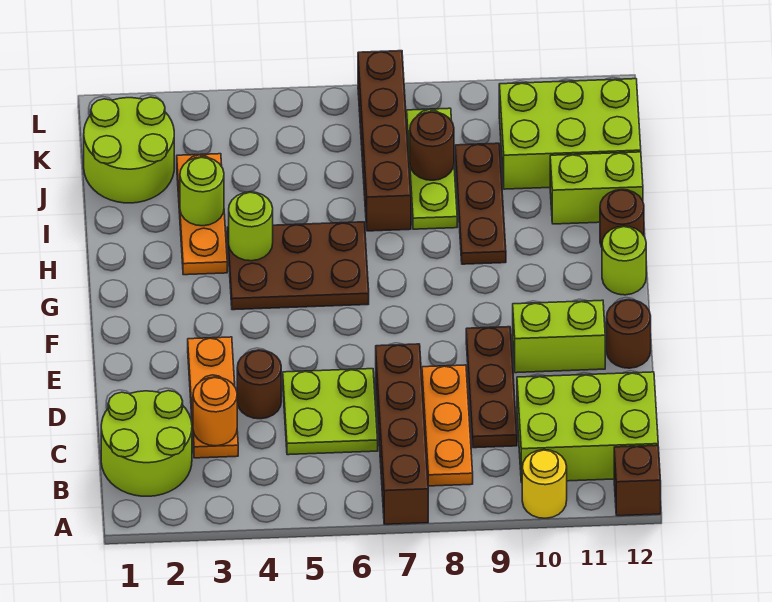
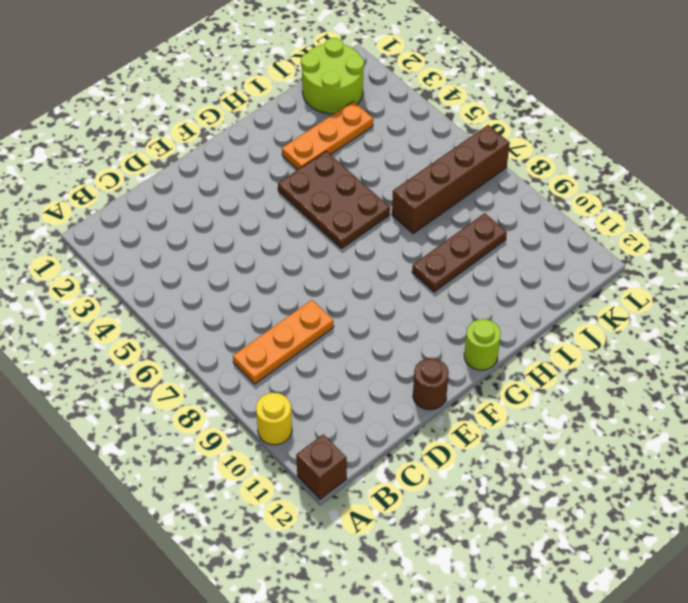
none -> brown brick A7:D7 level 1
none -> lime round brick B1:C2 level 1
none -> lime brick B10:C12 level 1

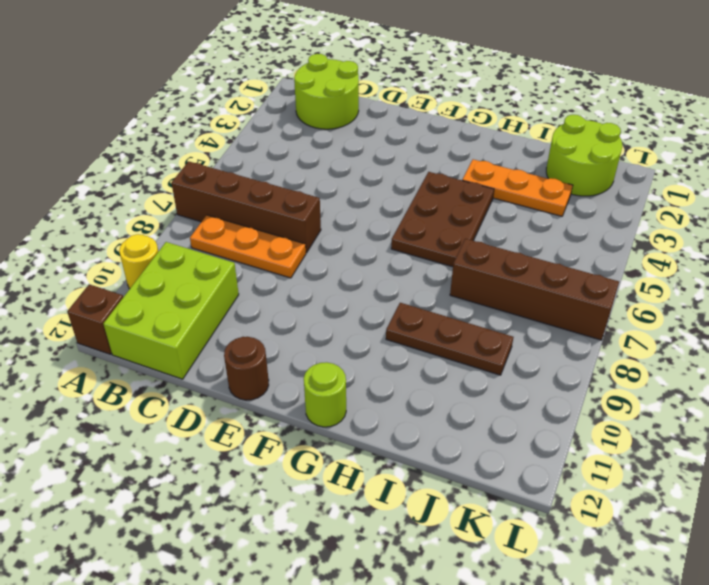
none -> orange plate C3:E3 level 1
none -> lime plate C5:D6 level 1
none -> brown plate C9:E9 level 1

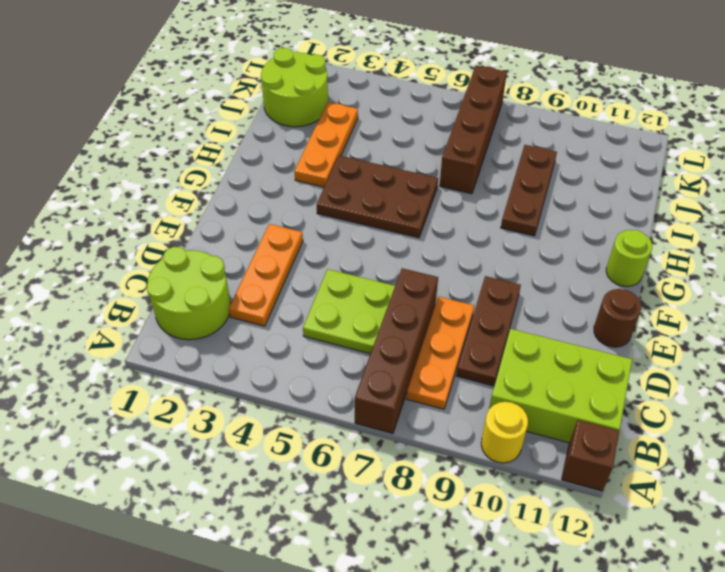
none -> brown round brick D4 level 1
none -> lime brick E10:E11 level 1
none -> brown round brick H12 level 1

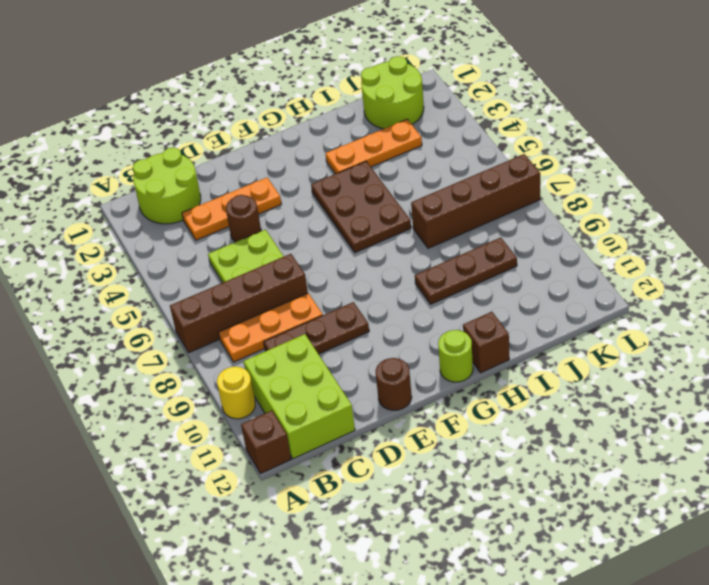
brown brick H12 level 1 -> brown round brick H12 level 1
none -> lime brick E10:E11 level 1
none -> lime plate I8:K8 level 1
none -> lime brick I11:I12 level 1

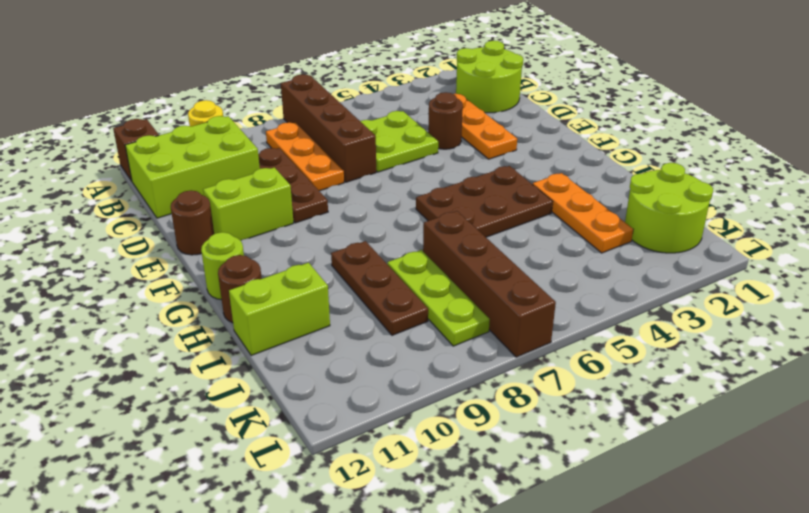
none -> lime brick J10:K12 level 1
none -> orange round brick C3 level 2
none -> lime round brick H4 level 2

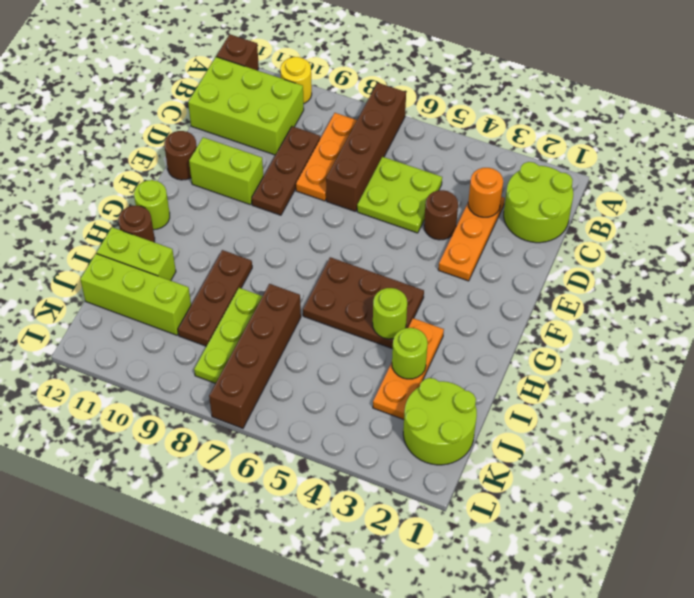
lime brick J10:J12 level 1 -> lime brick J10:K12 level 1
none -> brown round brick J8 level 2

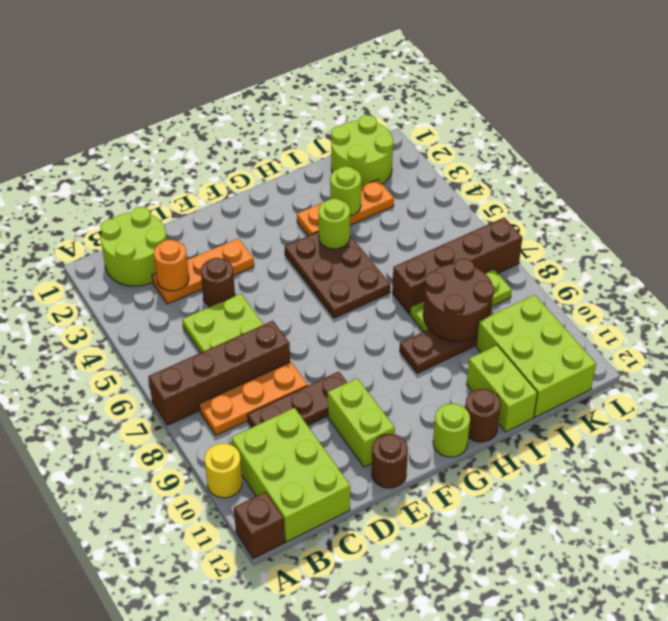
brown round brick I8:J9 level 2 -> brown round brick J8 level 2

